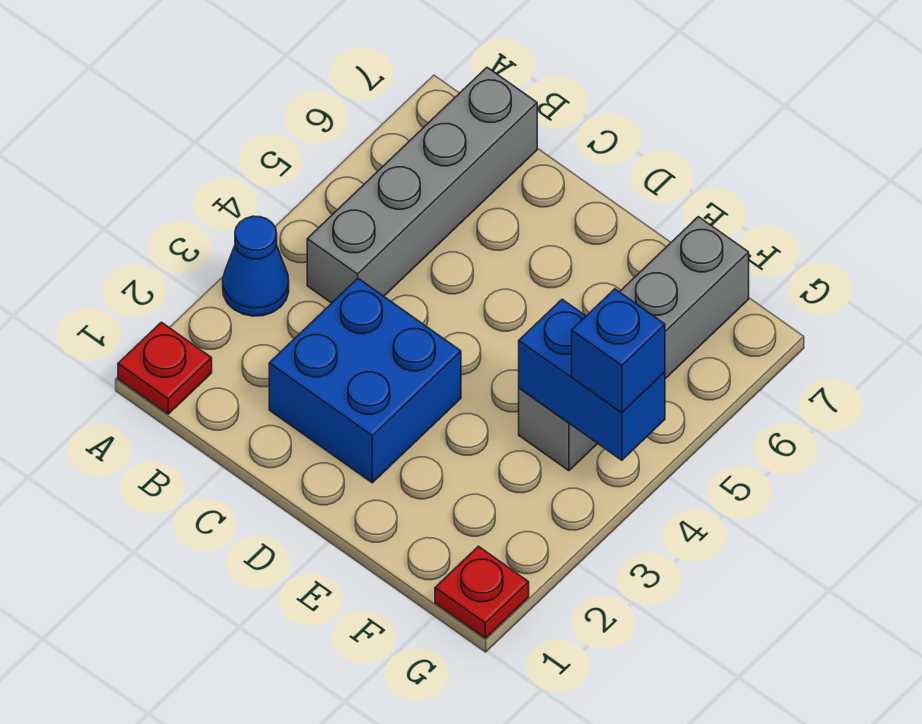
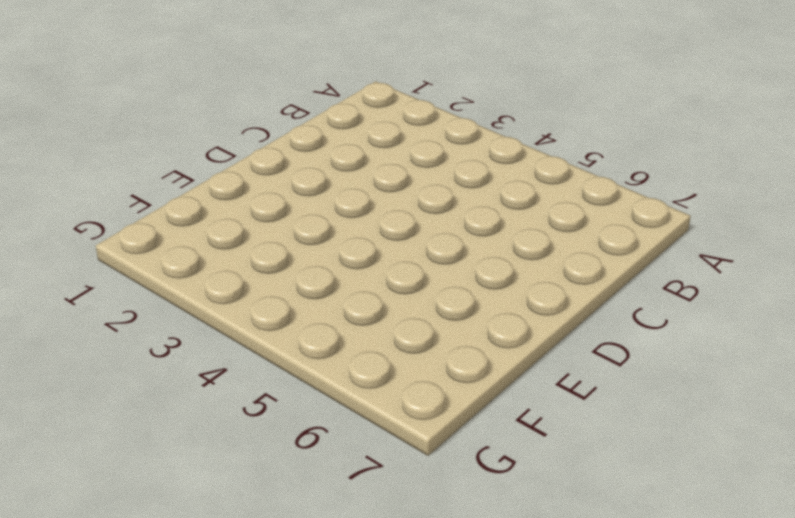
none -> red plate A1 level 1
none -> blue cone A3 level 1

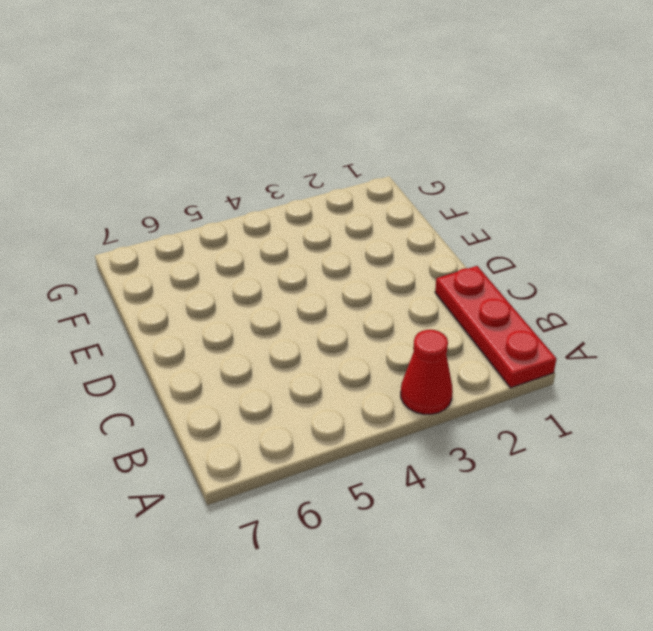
red plate A1:C1 level 1 -> red plate A1 level 1
red cone A3 level 1 -> blue cone A3 level 1
none -> grey brick B4:B7 level 1
none -> blue brick C2:D3 level 1

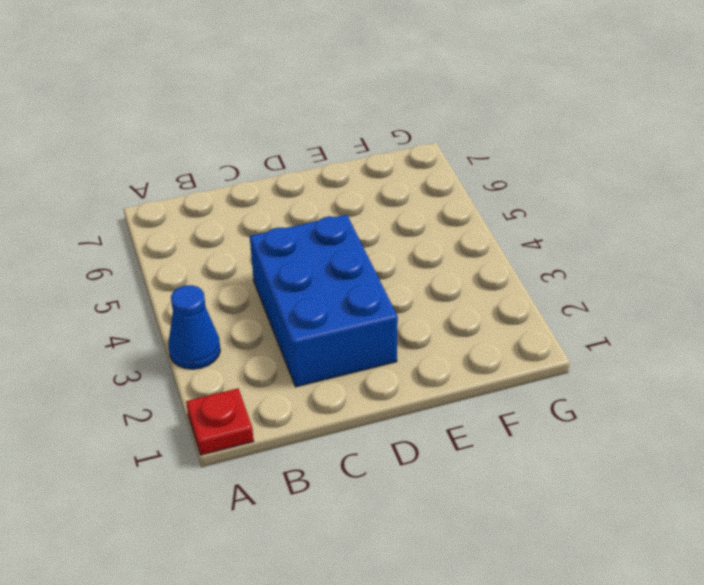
blue brick C2:D4 level 1 -> blue brick C2:D3 level 1
none -> grey brick B4:B7 level 1
none -> grey brick F4:F7 level 1

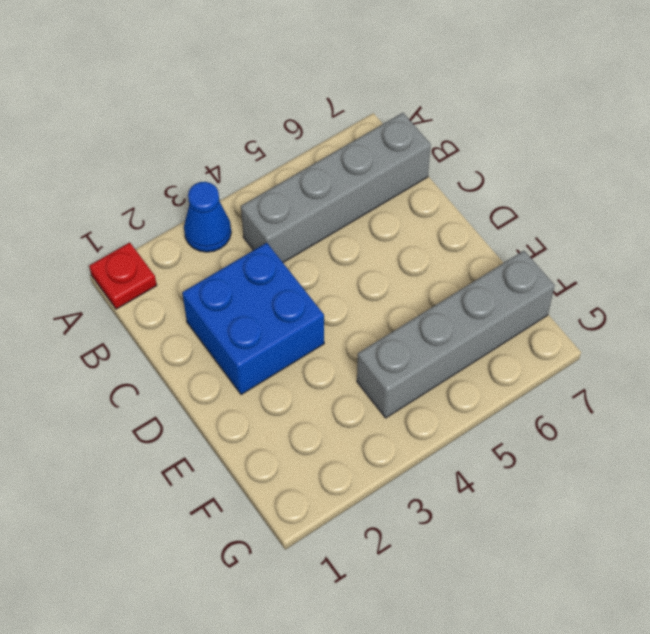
none -> red plate G1 level 1
none -> blue brick F4:G4 level 2

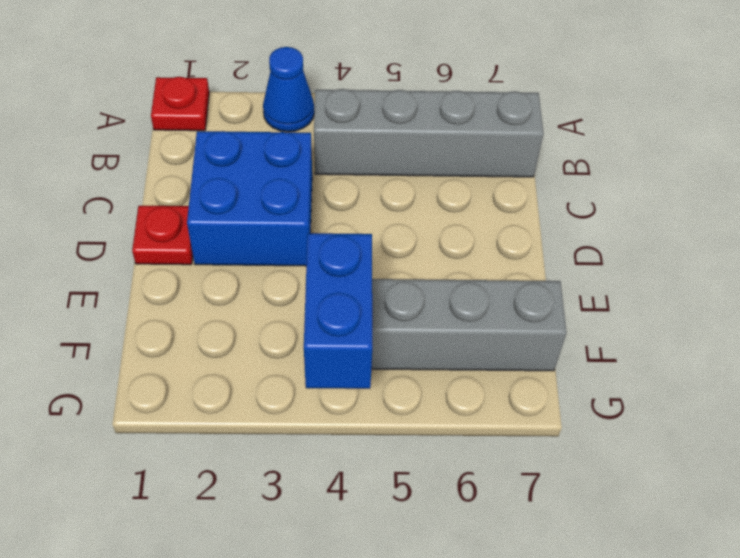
red plate D1 level 1 -> red plate G1 level 1
none -> blue brick G4 level 3

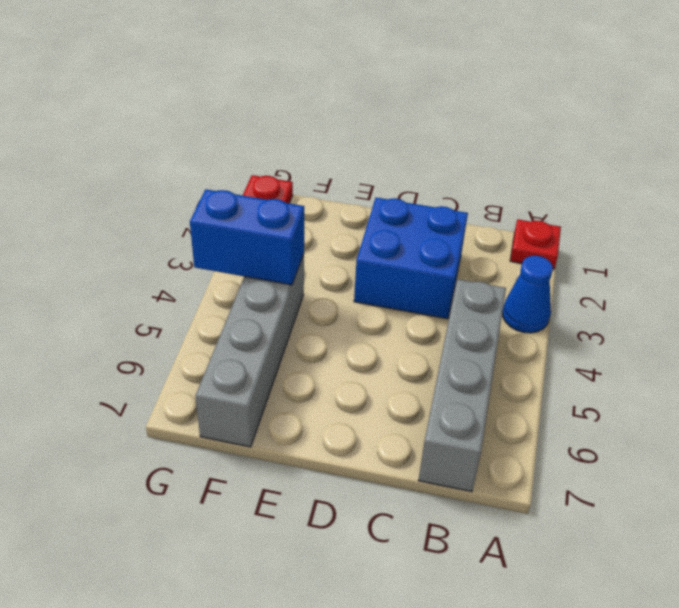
none -> blue brick G4 level 3

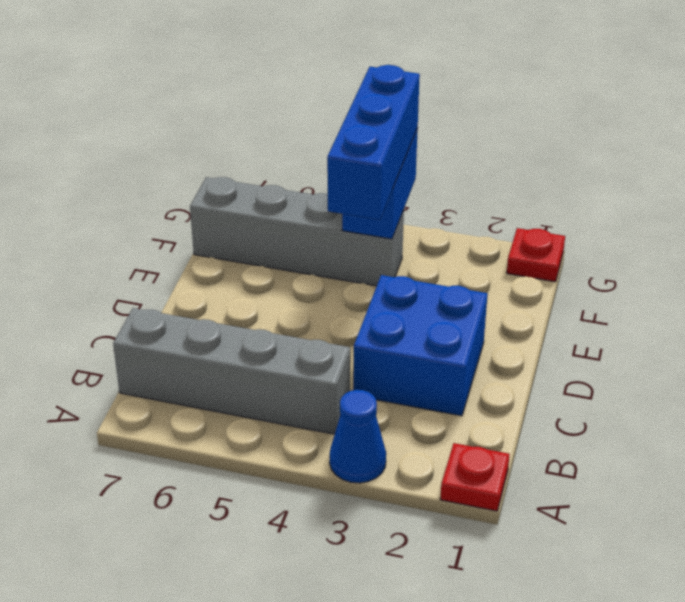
blue brick E4:G4 level 3 -> blue brick G4 level 3

